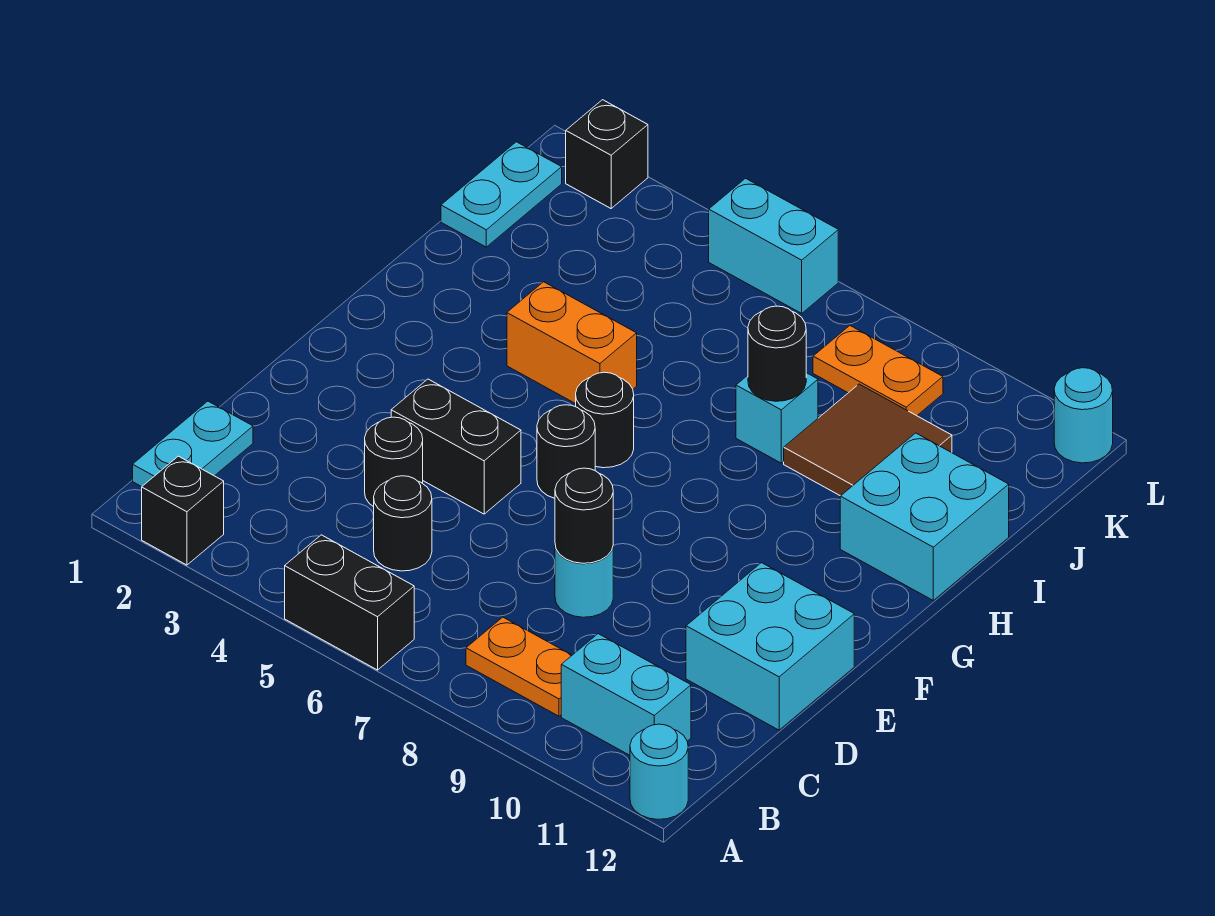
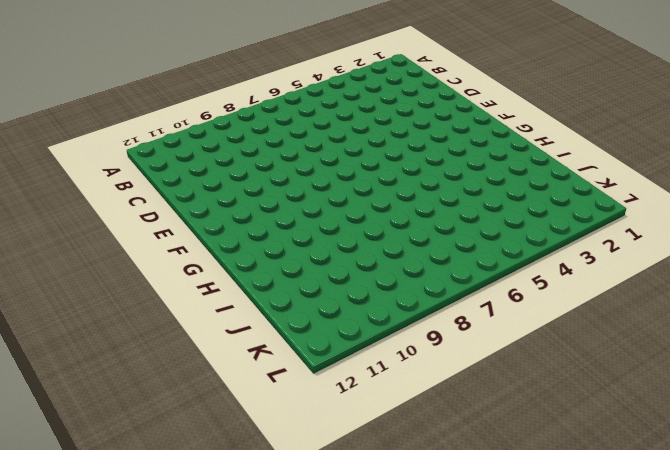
none -> black brick A2 level 1
none -> black brick A5:A6 level 1
none -> cyan round brick A12 level 1

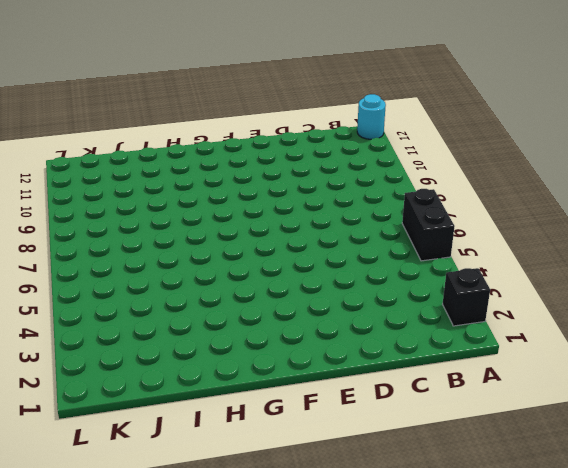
none -> cyan plate B1:C1 level 1
none -> orange plate B8:B9 level 1
none -> cyan brick B10:B11 level 1

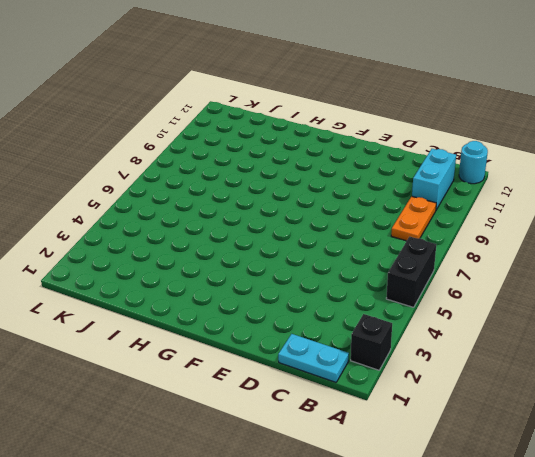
none -> black round brick C5 level 1
none -> black round brick D4 level 1
none -> cyan round brick D8 level 1

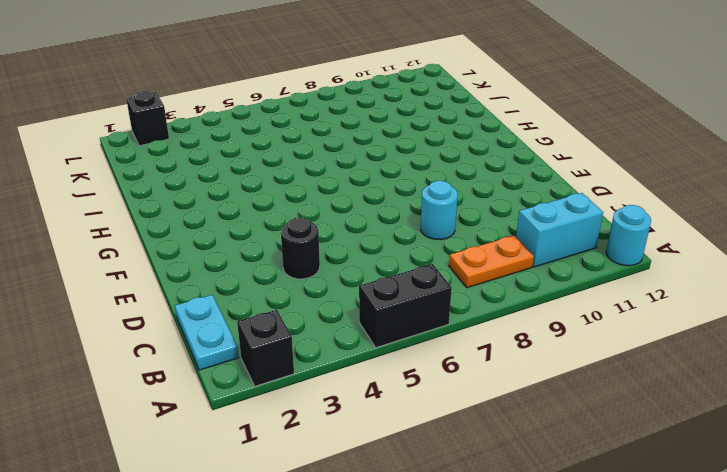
none -> black round brick C5 level 1
none -> cyan brick D11:E12 level 1
none -> black brick E4:E5 level 1

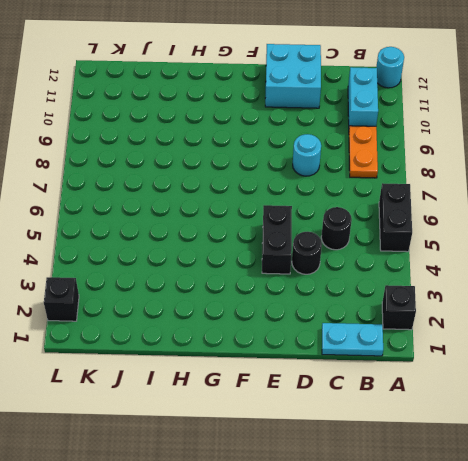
none -> black round brick F6 level 1
none -> black round brick G6 level 1
none -> orange brick H4:H5 level 1

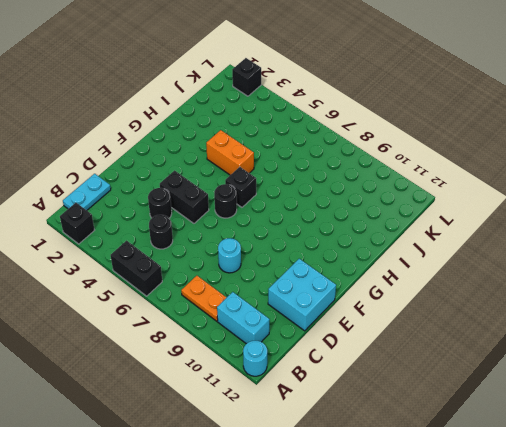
black brick G6 level 1 -> black round brick G6 level 1
none -> cyan brick H11:I12 level 1
none -> cyan brick I8 level 1
none -> brown tile I9:J10 level 1

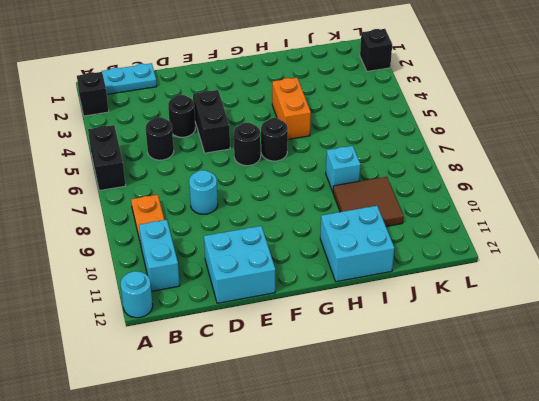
none -> cyan plate J1:K1 level 1
none -> orange plate K8:K9 level 1
none -> cyan brick L5:L6 level 1

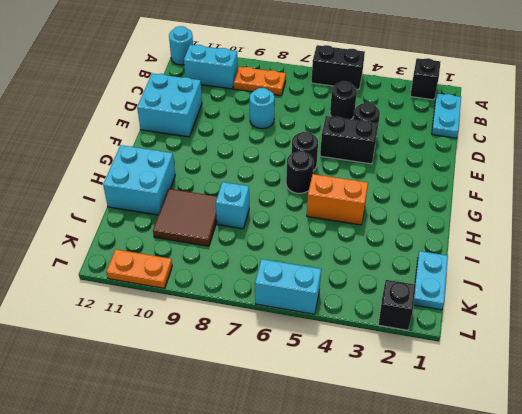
orange plate L10:L11 level 1 -> orange plate K8:K9 level 1
none -> cyan round brick L12 level 1
none -> black round brick D8 level 2
none -> black round brick I8 level 2

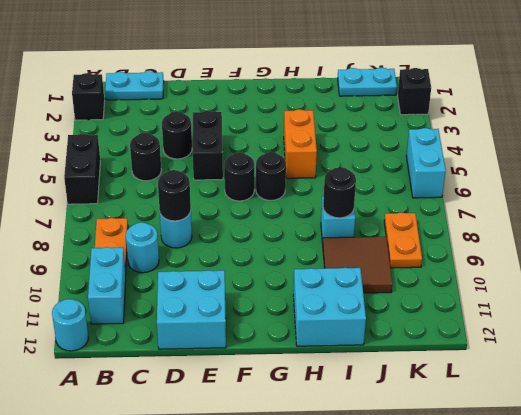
cyan round brick C9 level 1 -> cyan round brick L12 level 1

